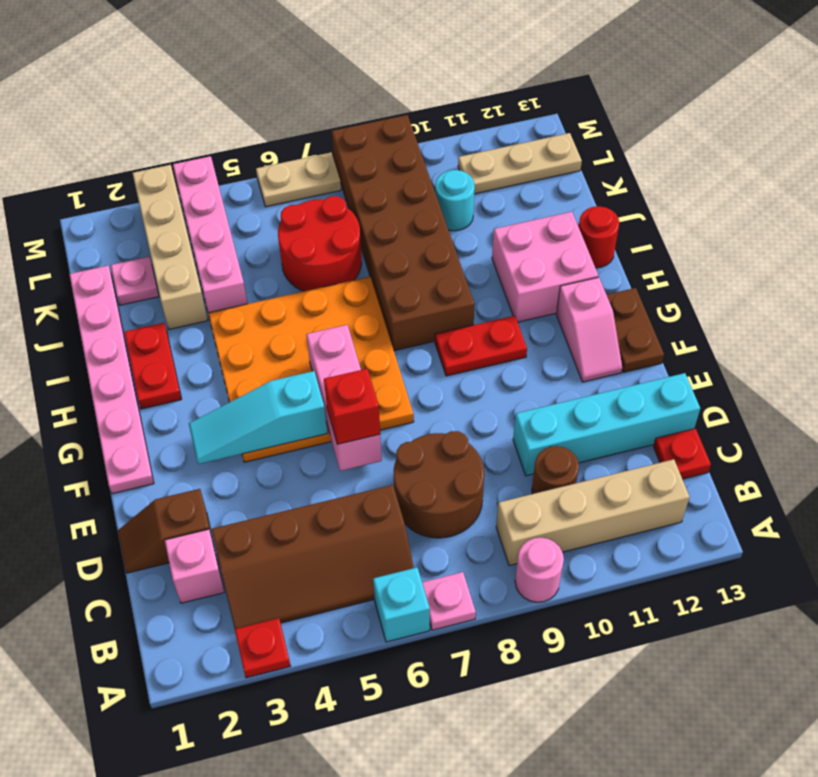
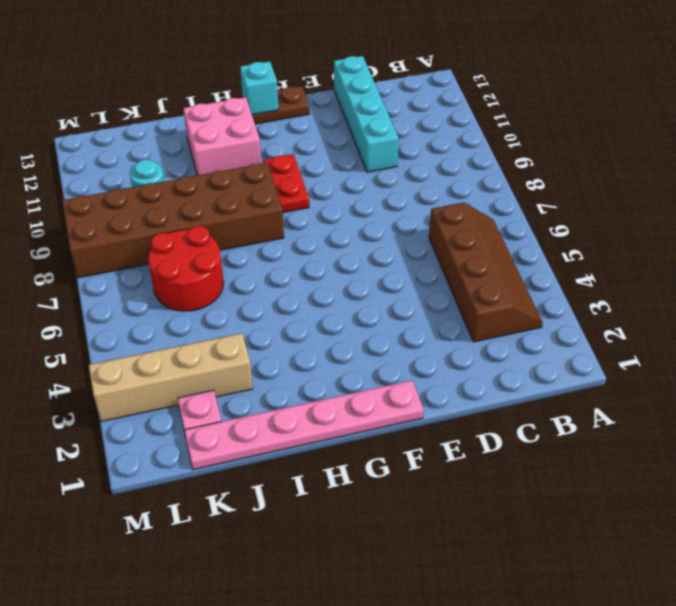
cyan brick G13 level 2 -> cyan brick A6 level 1
none -> red plate A3 level 1
none -> pink plate A7 level 1
none -> pink round brick A9 level 1
none -> tan brick B9:B12 level 1

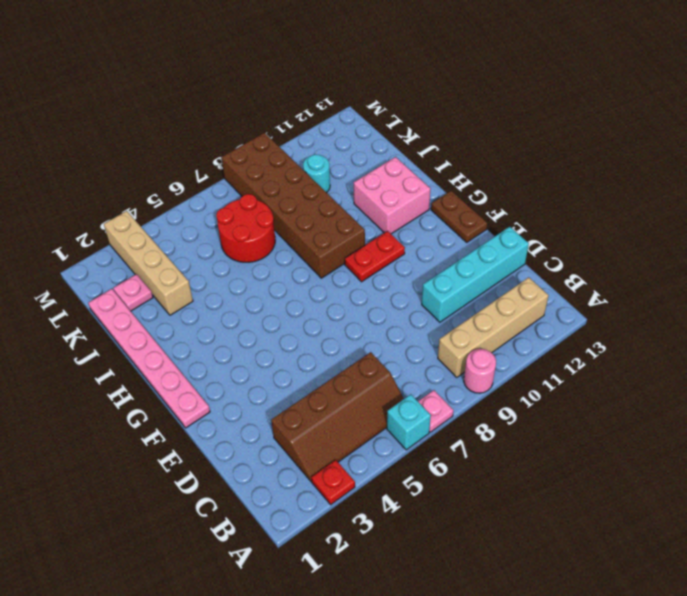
none -> pink brick C2 level 1
none -> brown round brick C7:D8 level 1
none -> brown round brick C10 level 1
none -> red plate C13 level 1

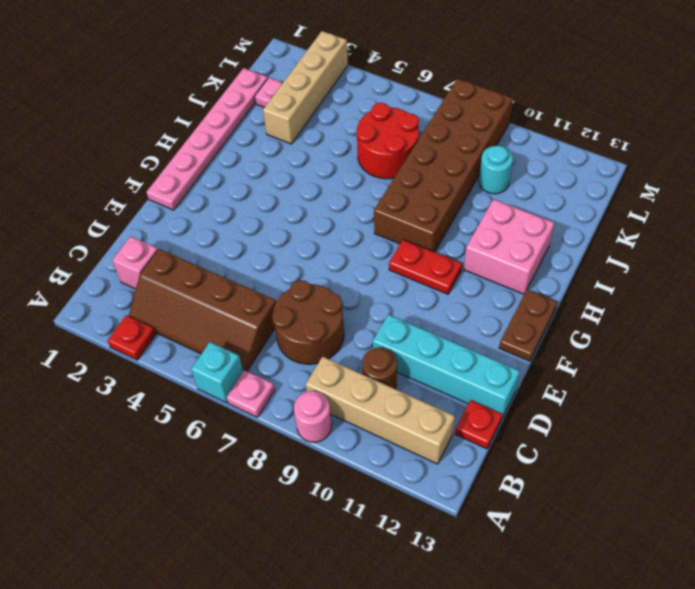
none -> brown slope D1:D2 level 1 top 2
none -> orange plate F4:I7 level 1
none -> pink slope F12:G12 level 1 top G
none -> red plate H2:I2 level 1

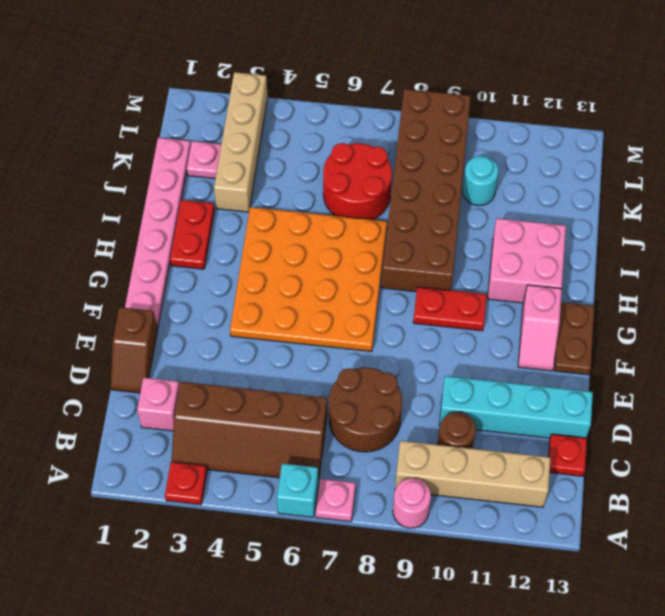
brown slope D1:E1 level 1 top E -> brown slope D1:D2 level 1 top 2
none -> red round brick I13 level 1
none -> pink brick J4:M4 level 1
none -> tan plate L11:L13 level 1
none -> tan plate M6:M7 level 1

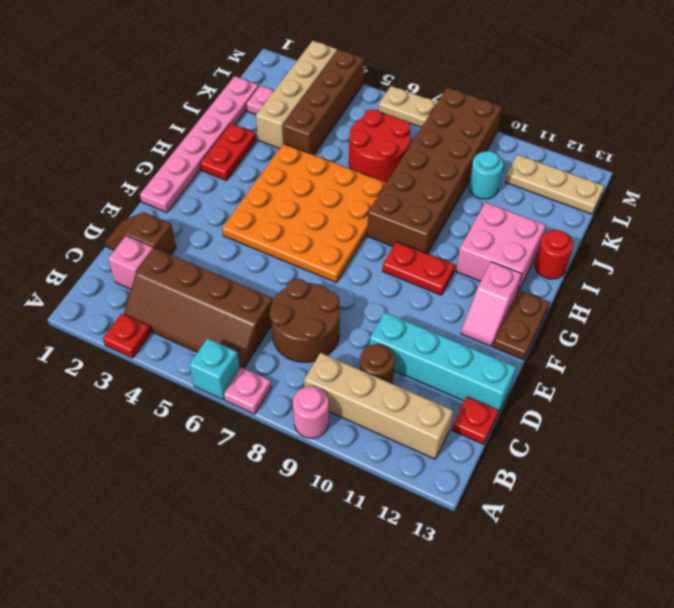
brown brick J4:M4 level 1 -> pink brick J4:M4 level 1
none -> pink brick E6:G6 level 2
none -> cyan slope F3:F5 level 2 top 5
none -> red brick E6 level 3

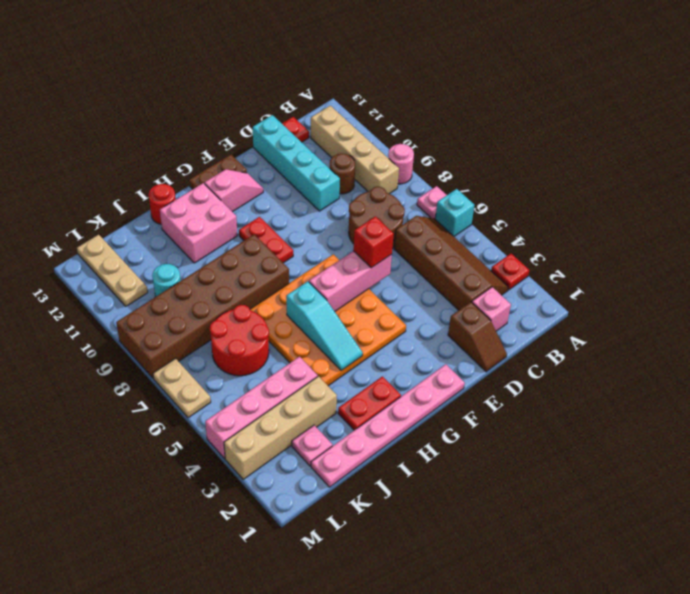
cyan slope H4:H6 level 2 top 6 -> cyan slope F3:F5 level 2 top 5

